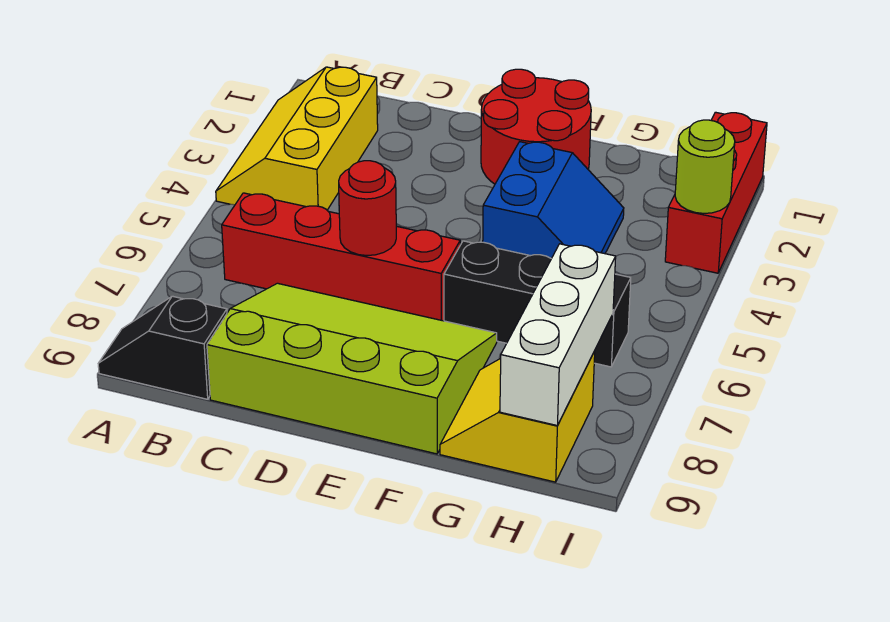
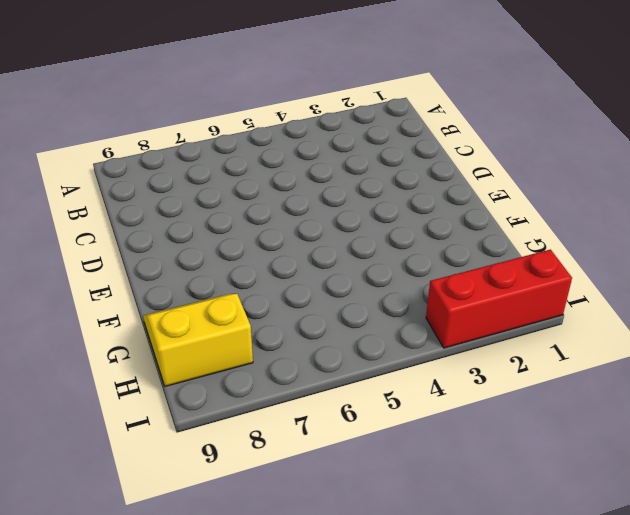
none -> yellow slope A2:B4 level 1 top B
none -> black slope A9:B9 level 1 top B
none -> red brick B6:E6 level 1

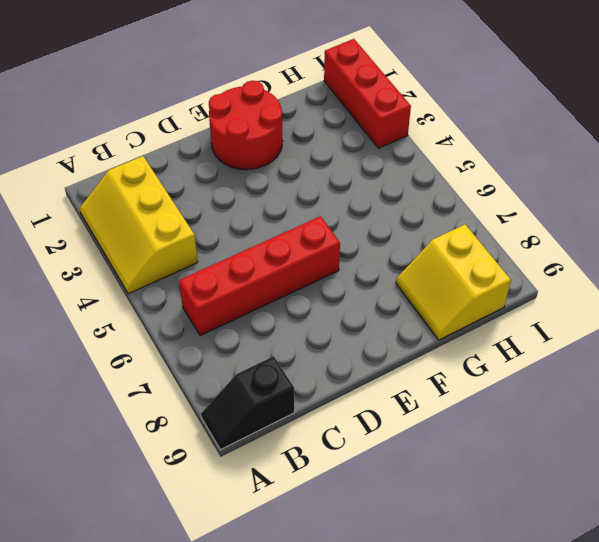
none -> lime slope C7:F9 level 1 top 9
none -> blue slope F3:G4 level 1 top F
none -> black brick F6:H6 level 1

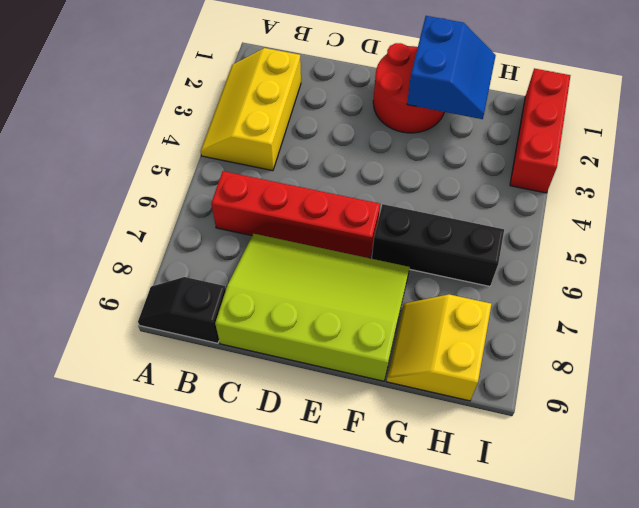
blue slope F1:G2 level 2 top F -> blue slope F3:G4 level 1 top F
none -> red round brick D6 level 2
none -> white brick H7:H9 level 2
none -> lime round brick I3 level 2

